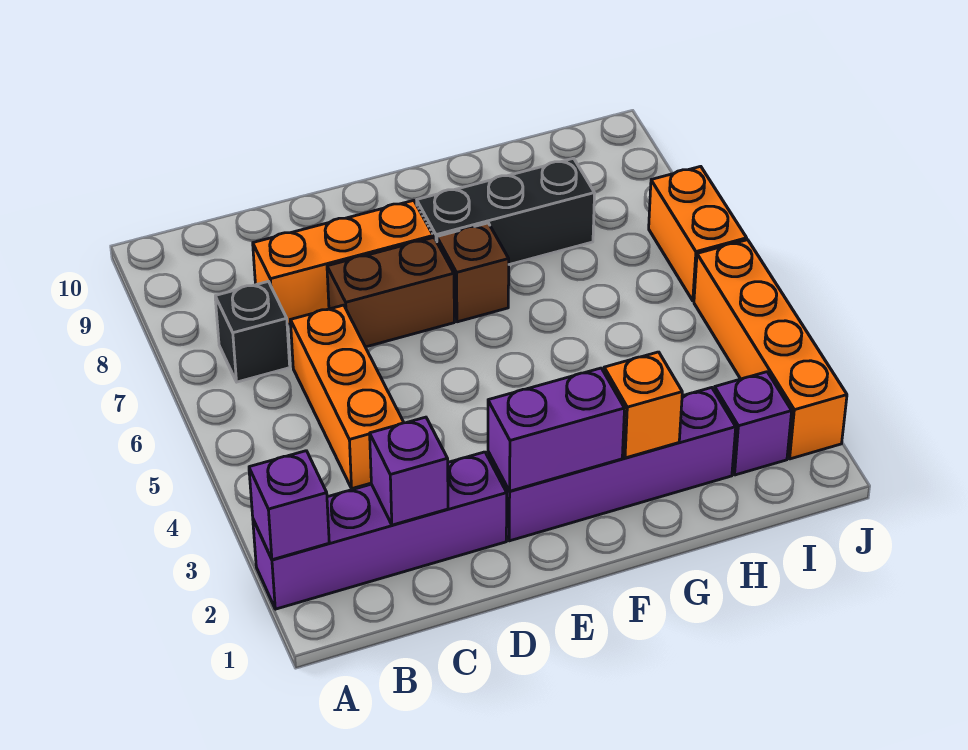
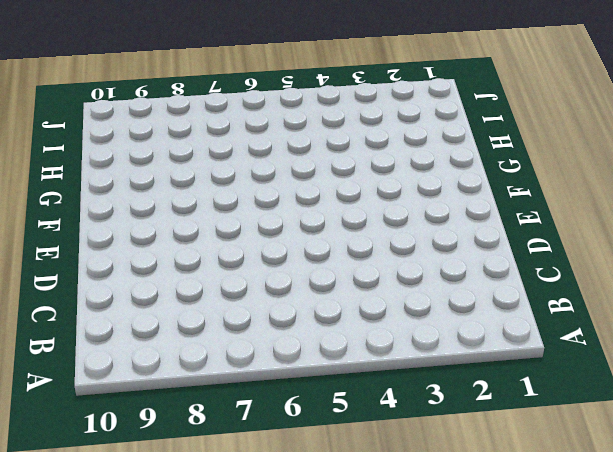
none -> purple brick A2:D2 level 1
none -> black brick B7 level 1
none -> orange brick C4:C6 level 1

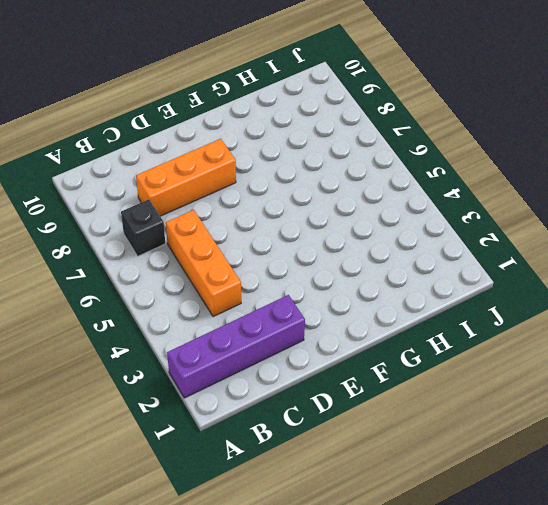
none -> brown brick D7:E7 level 1
none -> purple brick E2:H2 level 1
none -> brown brick F7 level 1

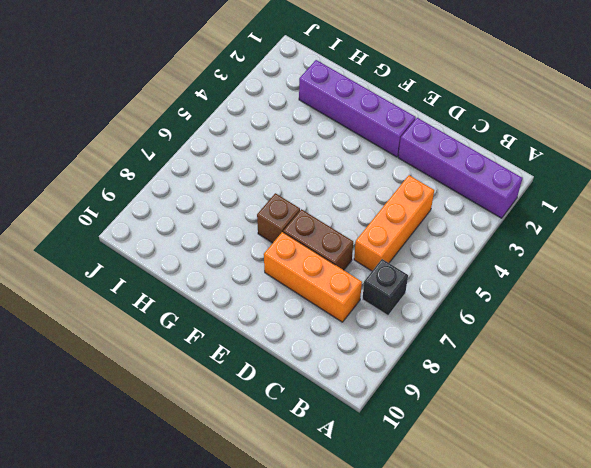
none -> black brick F8:H8 level 1
none -> purple brick I2 level 1
none -> orange brick J2:J5 level 1

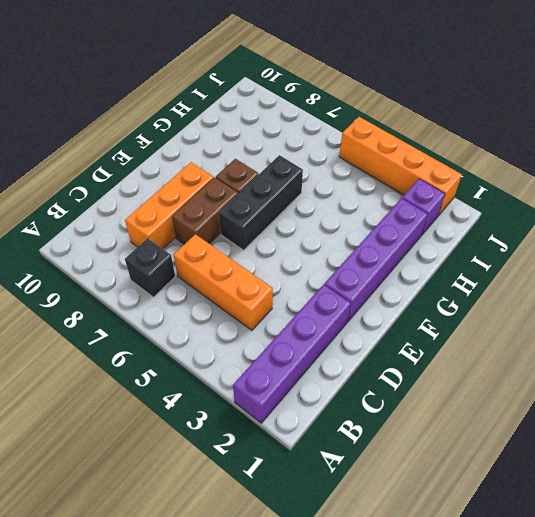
black brick E6:G6 level 1 -> black brick F8:H8 level 1
none -> orange brick J6:J7 level 1
none -> purple brick A2 level 2
none -> purple brick C2 level 2

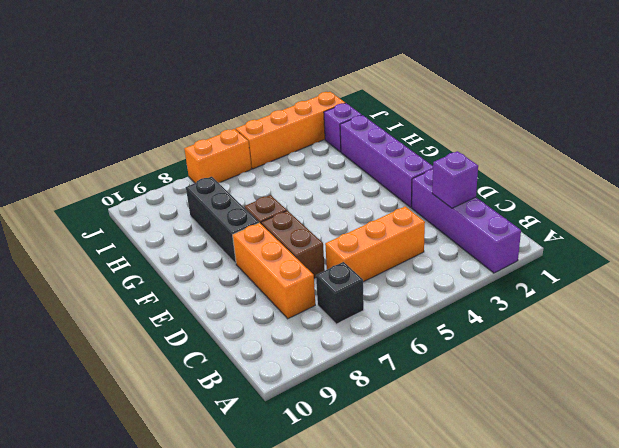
none -> purple brick A2 level 2
none -> purple brick E2:F2 level 2
none -> orange brick G2 level 2

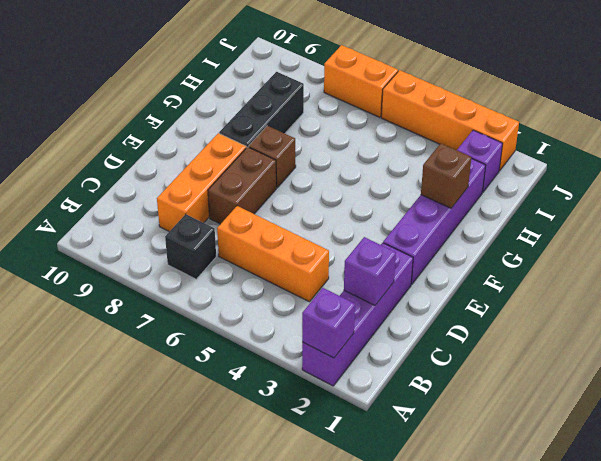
brown brick G2 level 2 -> orange brick G2 level 2
none -> purple brick E2:F2 level 2

